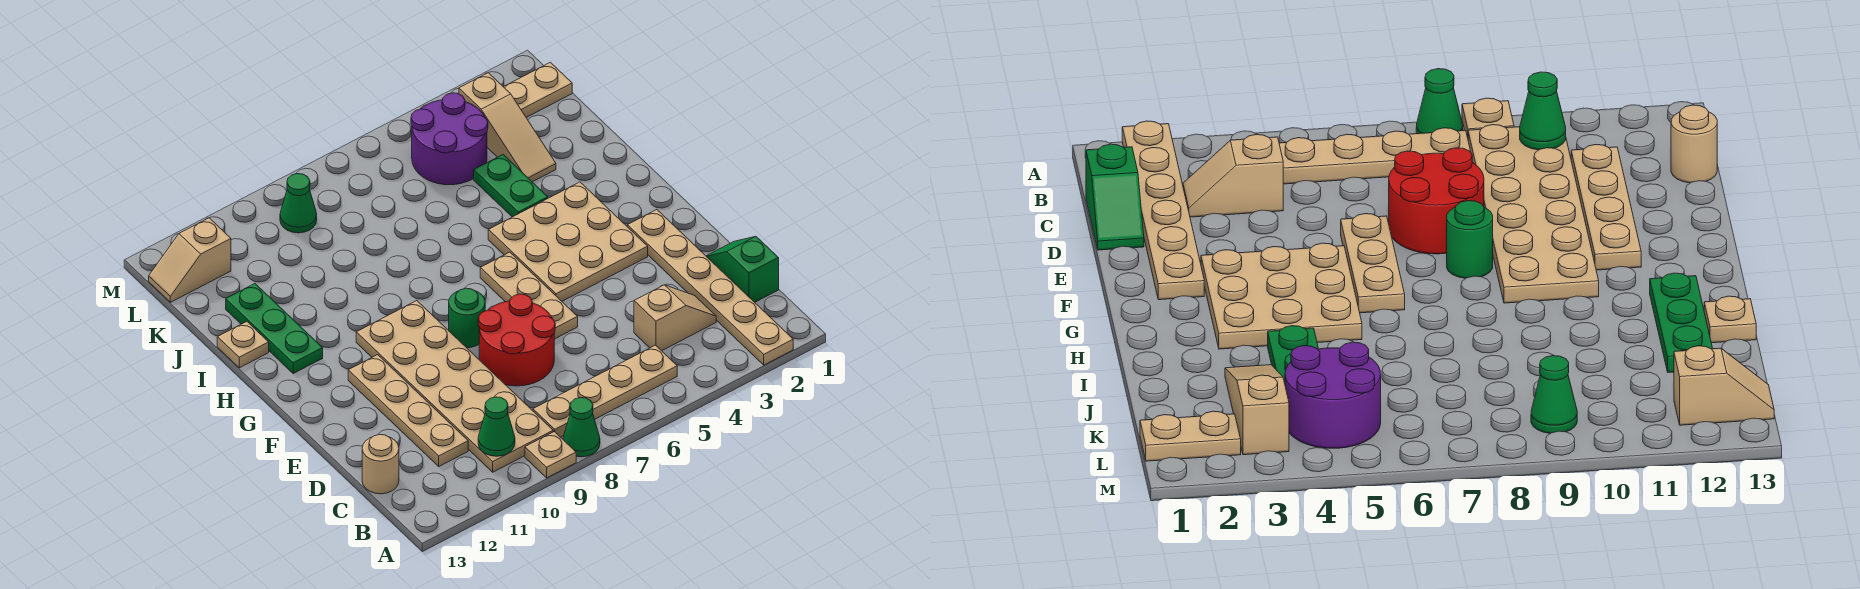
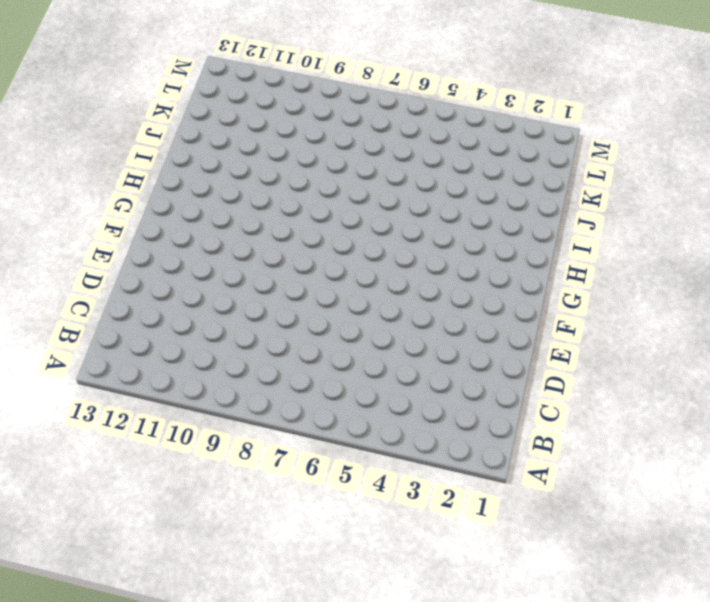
none -> tan plate A2:F2 level 1
none -> green cone A8 level 1
none -> tan plate A9 level 1

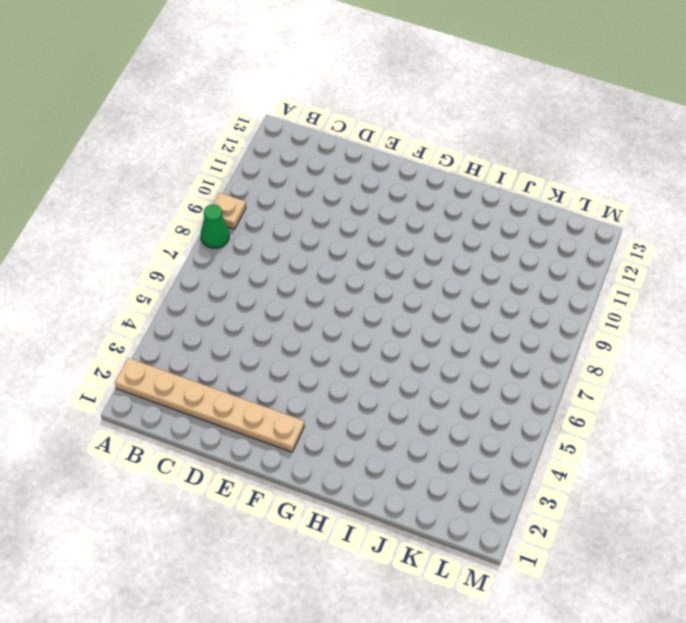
none -> tan plate B5:B8 level 1
none -> tan plate B9:G10 level 1
none -> green slope C1:D1 level 1 top C

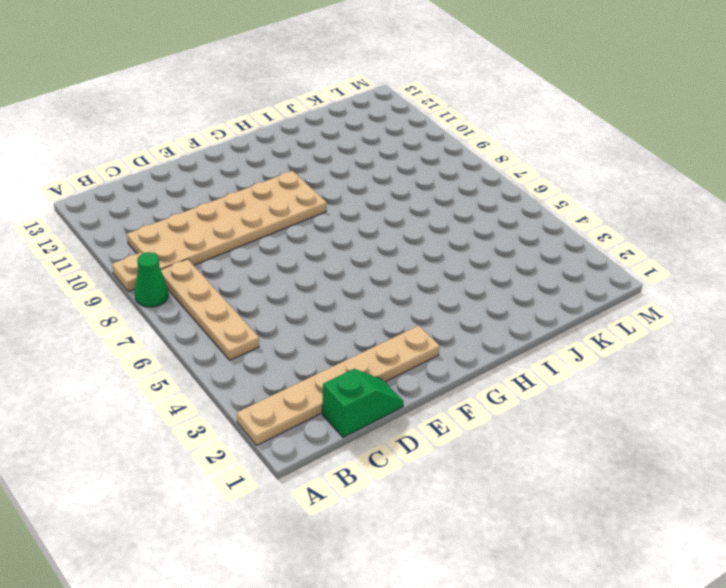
none -> tan slope C3:C4 level 1 top 4
none -> tan plate C11:F11 level 1
none -> tan round brick C13 level 1

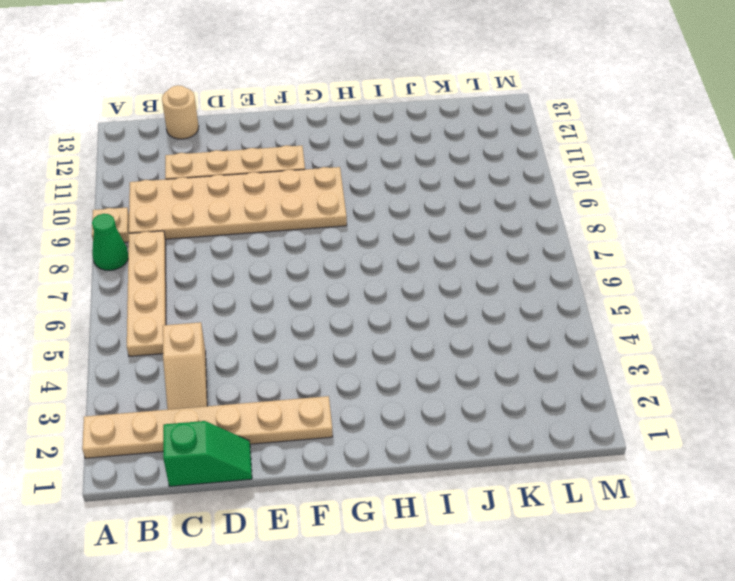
none -> red round brick D7:E8 level 1
none -> tan plate E6:G6 level 1
none -> tan plate F3:H5 level 1

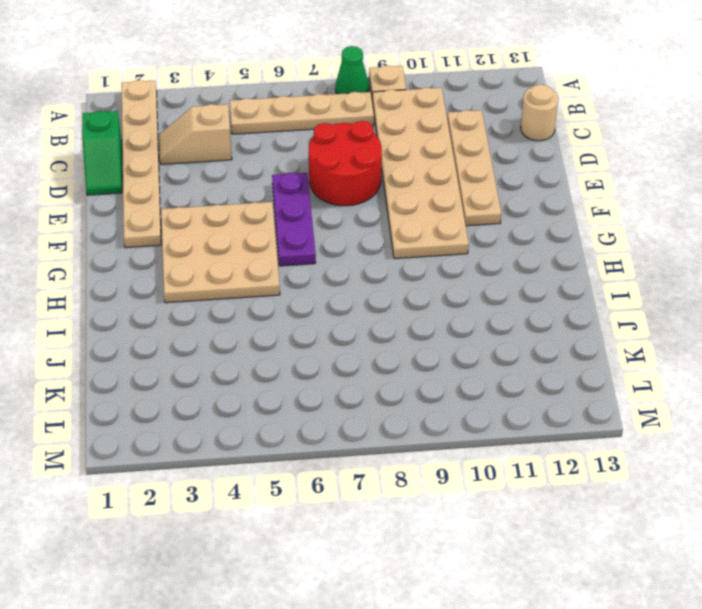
purple plate E6:G6 level 1 -> tan plate E6:G6 level 1
none -> green round brick F8 level 1
none -> green plate H12:J12 level 1
none -> green plate I4:J4 level 1

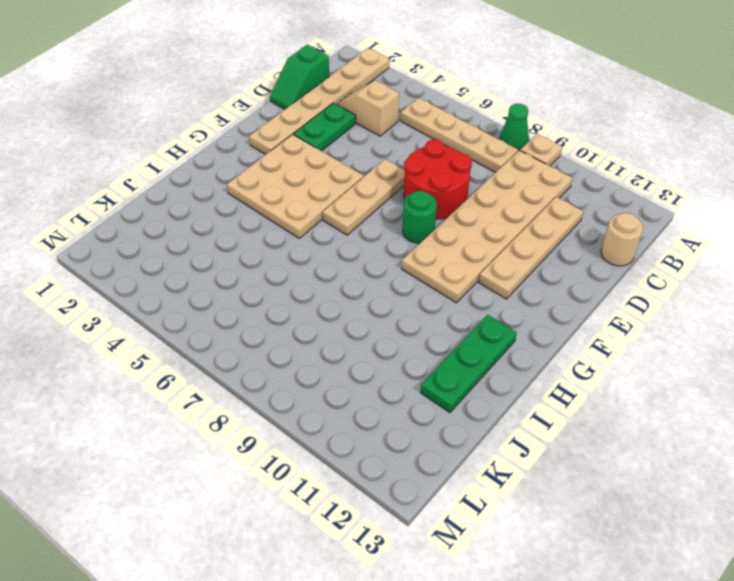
green plate D3:E3 level 1 -> green plate I4:J4 level 1
none -> tan plate I13 level 1
none -> tan slope J3:L3 level 1 top L
none -> purple round brick K4:L5 level 1

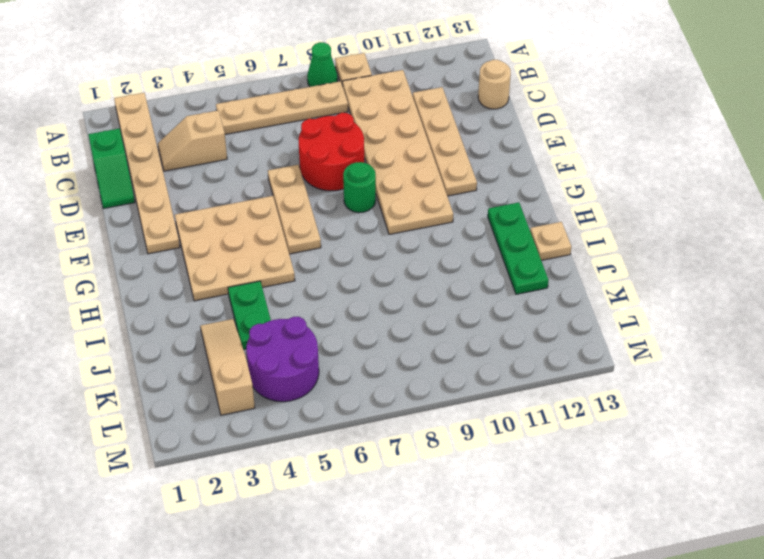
none -> tan plate L1:L2 level 1
none -> green cone L9 level 1
none -> tan slope L12:L13 level 1 top 12

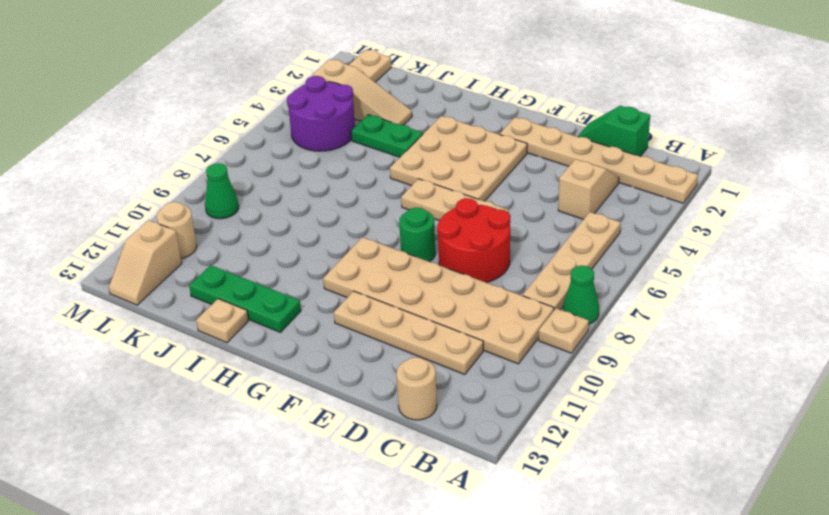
tan round brick L11 level 1 -> none
none -> green cone B10 level 2

